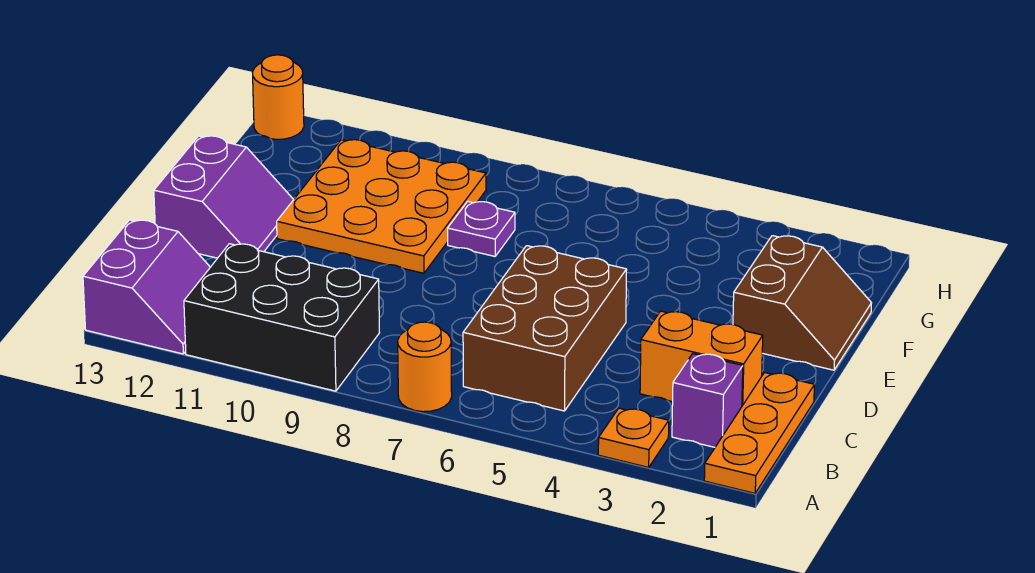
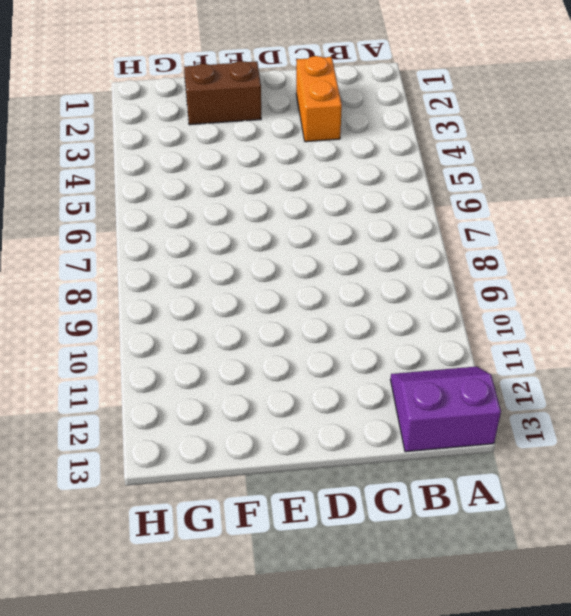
none -> orange plate A1:C1 level 1
none -> orange plate A3 level 1
none -> orange round brick A7 level 1

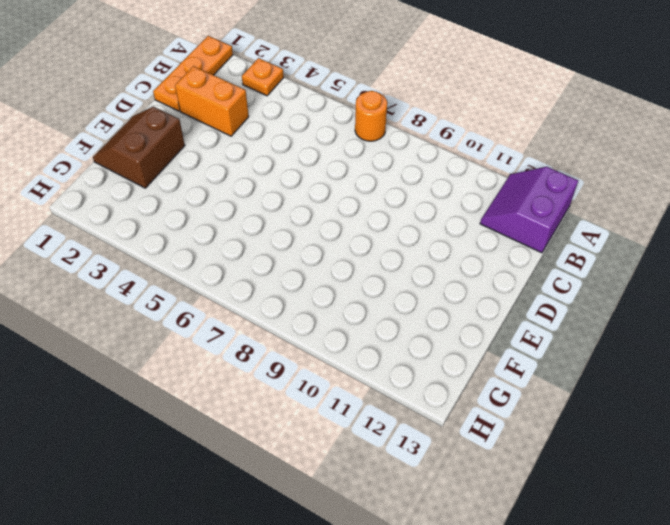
none -> black brick A9:B11 level 1
none -> purple brick B2 level 1
none -> brown brick B5:D6 level 1

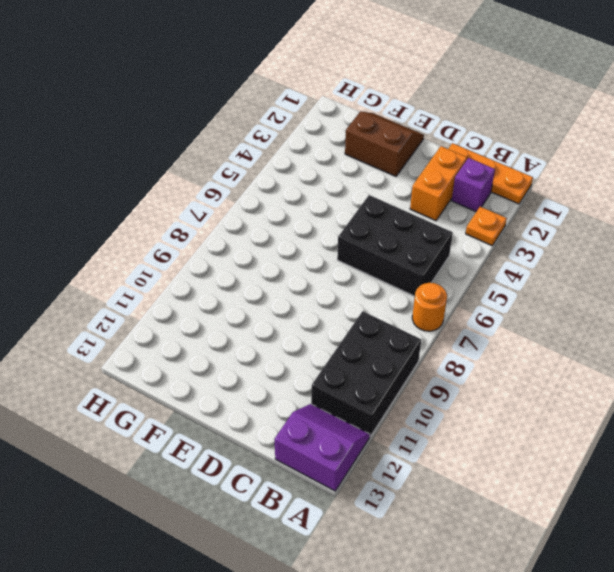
black brick B5:D6 level 1 -> brown brick B5:D6 level 1
none -> purple slope D12:E13 level 1 top 13
none -> orange plate E9:G11 level 1
none -> purple plate F8 level 1

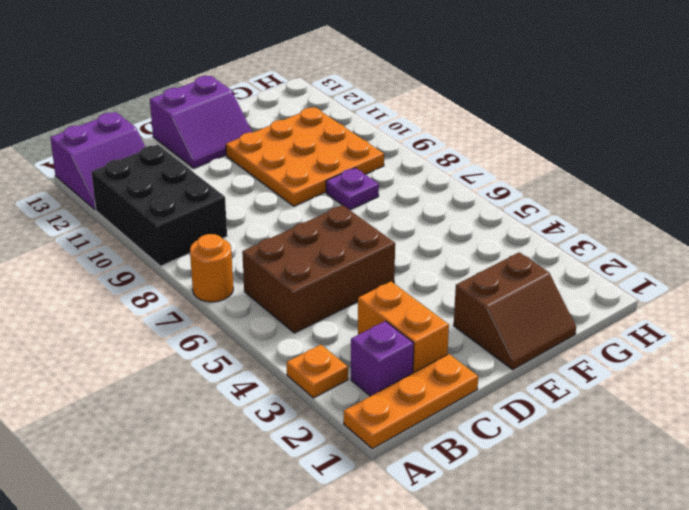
none -> orange round brick H13 level 1

